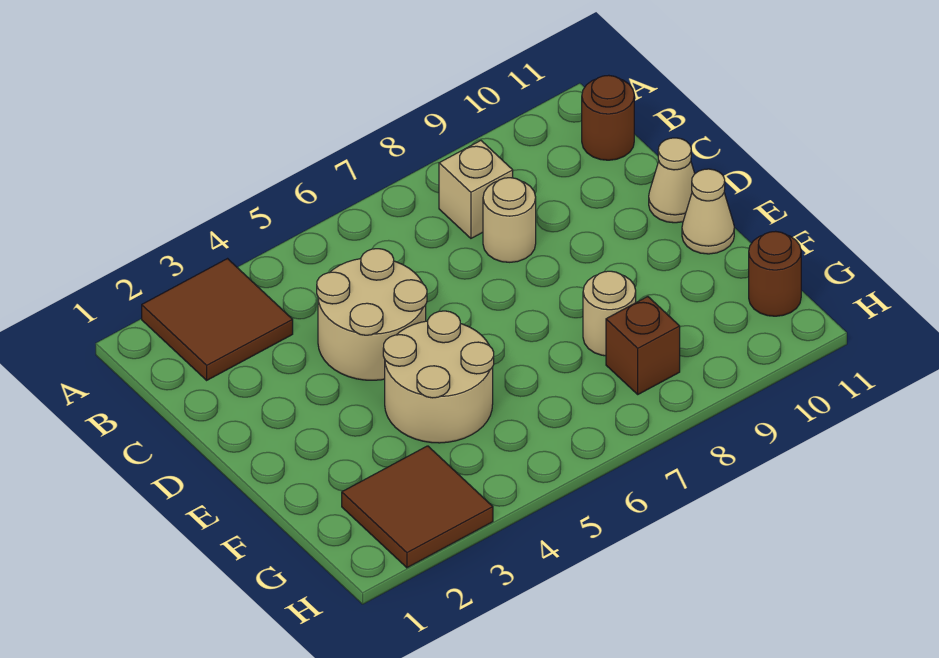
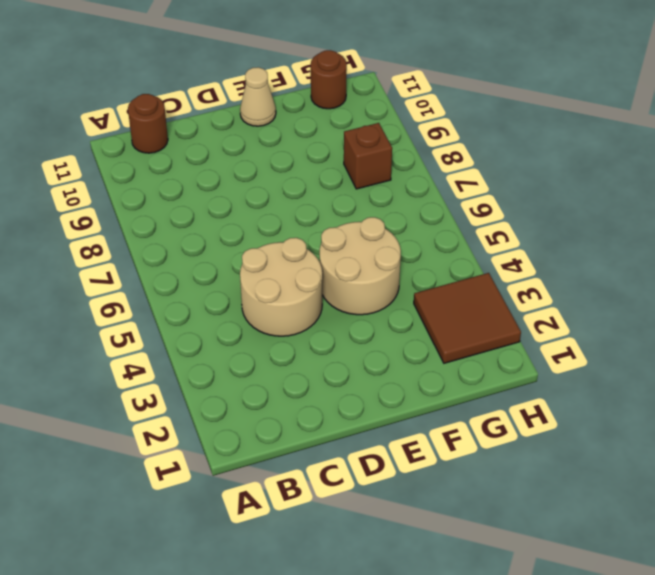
none -> brown tile A2:B3 level 1
none -> tan brick B8 level 1
none -> tan round brick C8 level 1

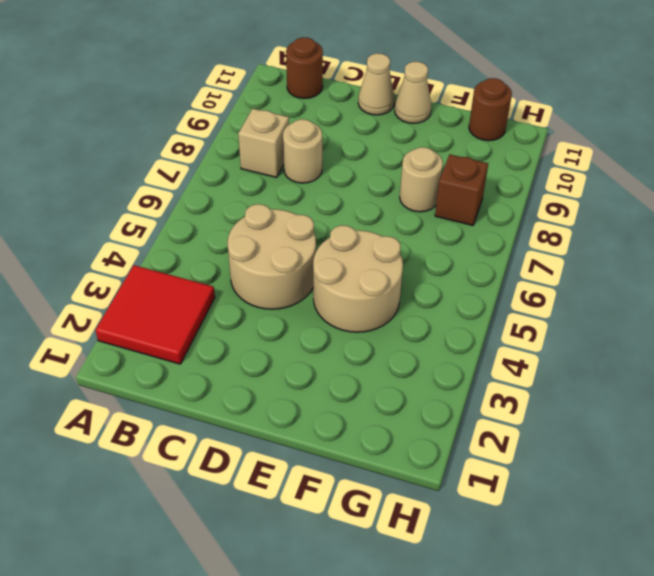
red tile A2:B3 level 1 -> brown tile A2:B3 level 1
none -> brown tile G2:H3 level 1

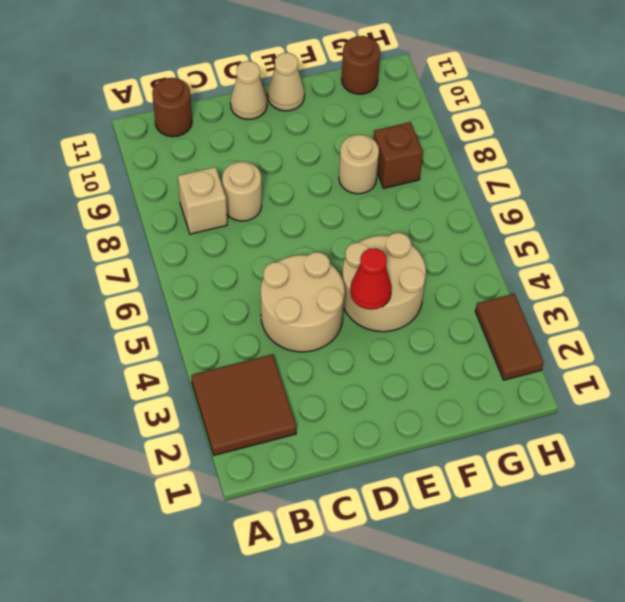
red cone E4 level 2 -> none
brown tile H2:H3 level 1 -> brown tile G2:H3 level 1

